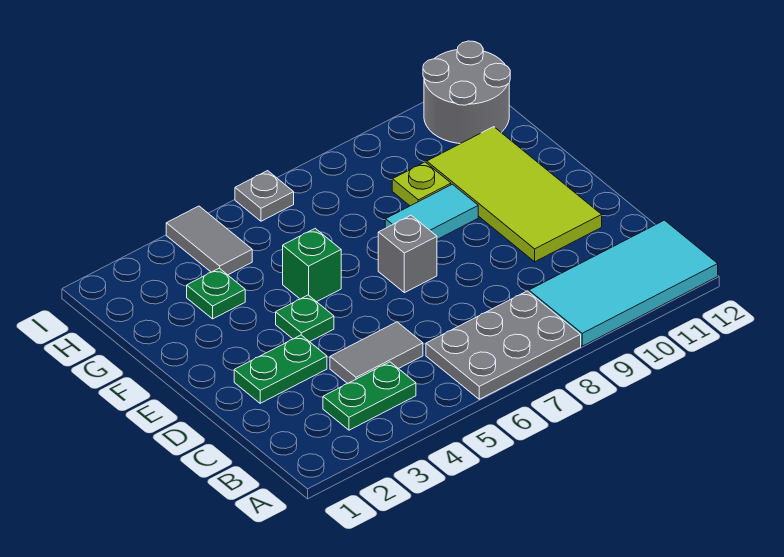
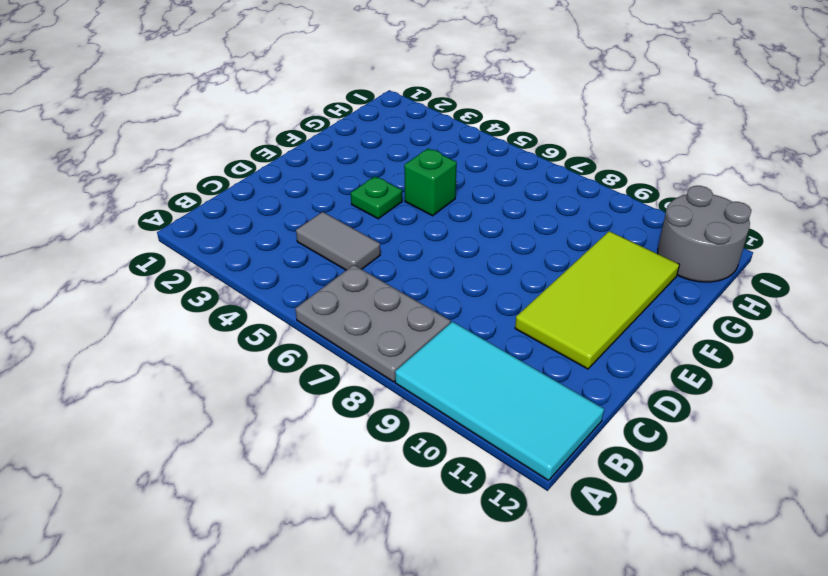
none -> green plate B3:B4 level 1
none -> green plate D2:D3 level 1
none -> grey brick E7 level 1

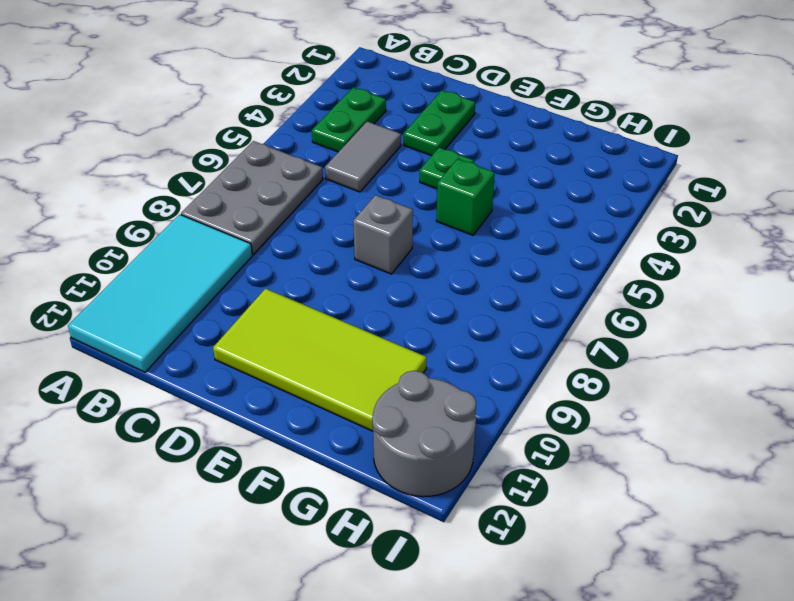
none -> cyan tile F8:F9 level 1
none -> green plate G3 level 1
none -> lime plate G9 level 1

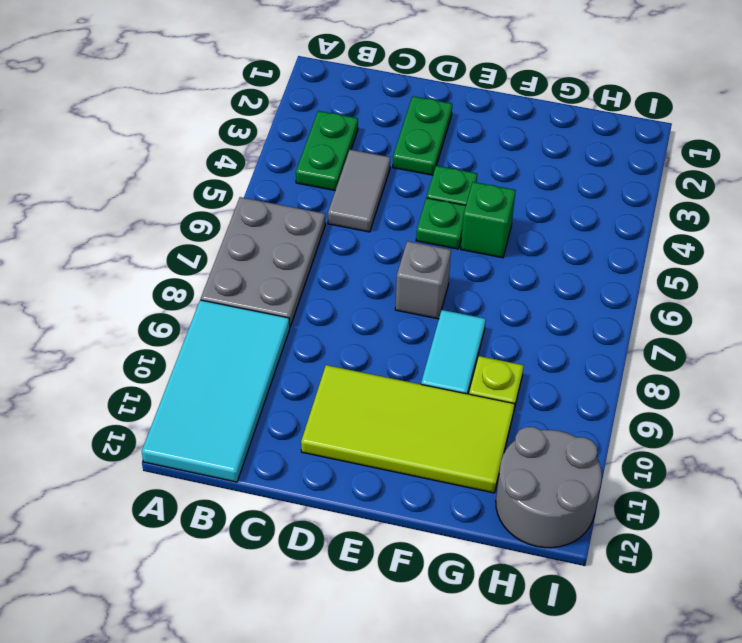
green plate E5 level 1 -> green plate G3 level 1
none -> grey tile H4:I4 level 1
none -> grey plate I6 level 1

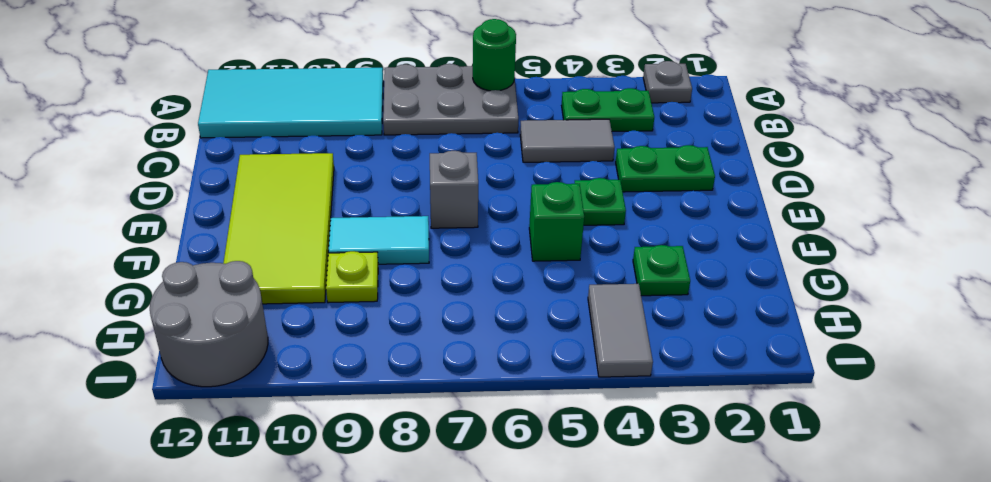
grey plate A2 level 1 -> grey plate I6 level 1
green round brick A6 level 2 -> none

